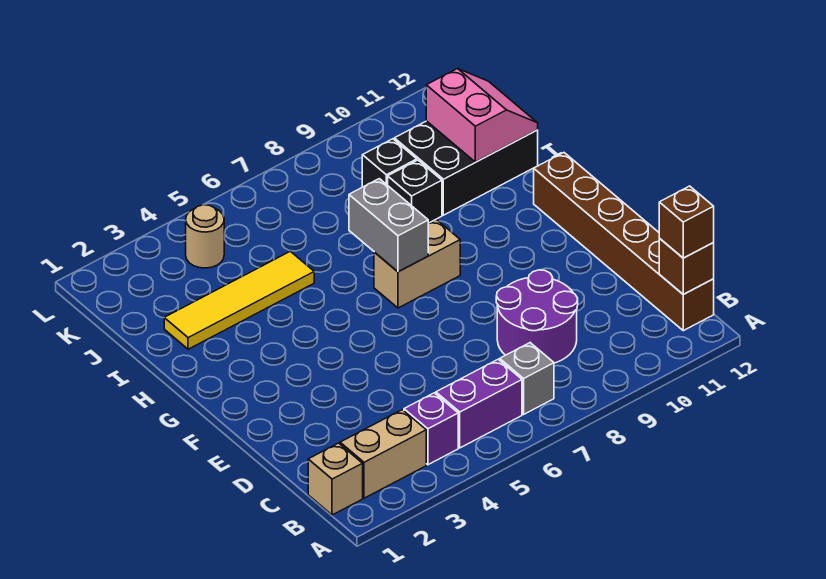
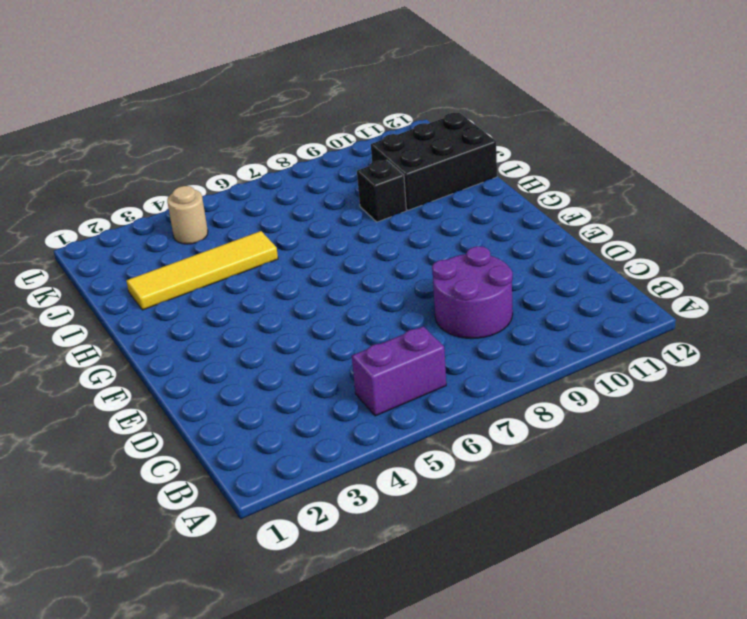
none -> tan brick B1 level 1
none -> tan brick B2:B3 level 1
none -> purple brick B4 level 1

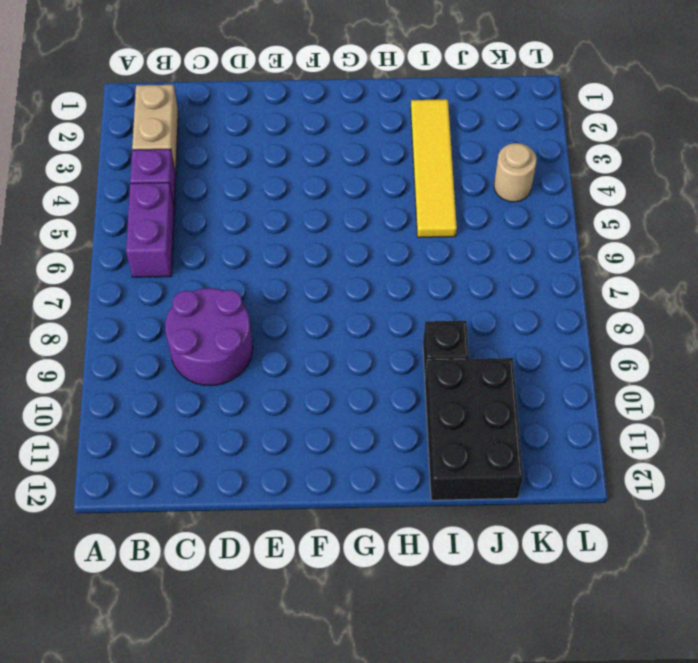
none -> tan brick B1 level 1
none -> grey brick B7 level 1
none -> brown brick B12:G12 level 1

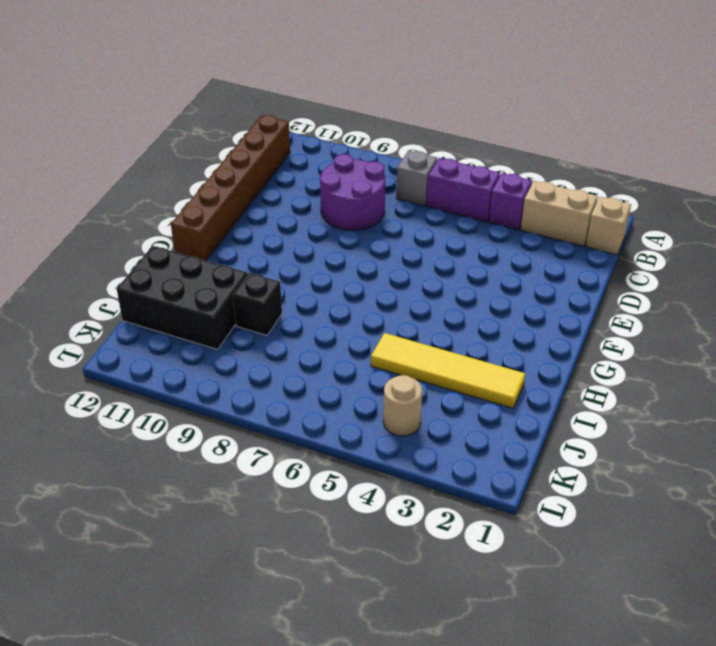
none -> tan brick G7:G8 level 1
none -> black brick J9 level 1
none -> brown brick B12 level 2

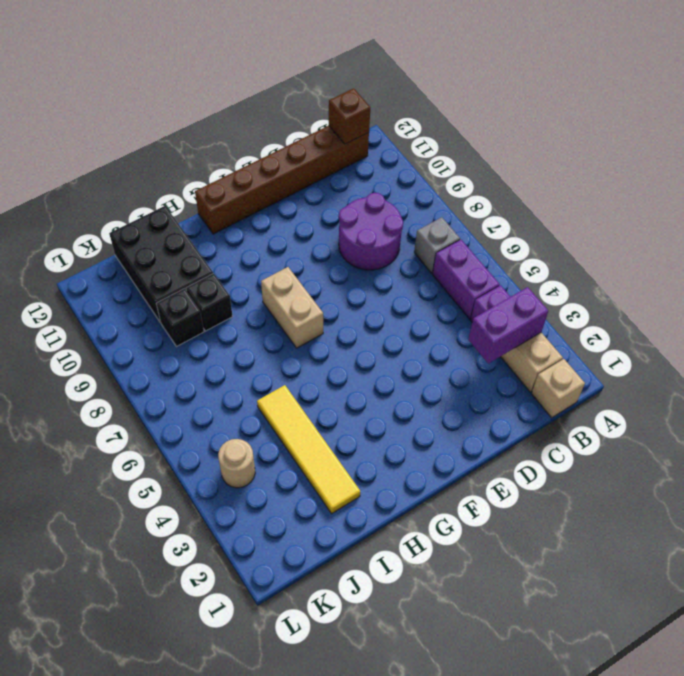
purple brick B3:C3 level 2 -> none
none -> grey brick G7:H7 level 2
none -> pink slope I11:J12 level 2 top 11
none -> brown brick B12 level 3

